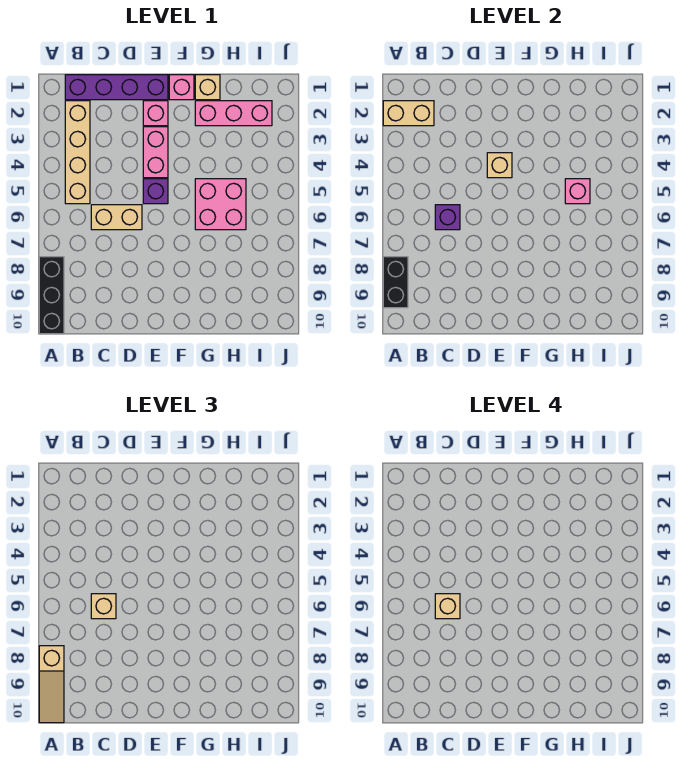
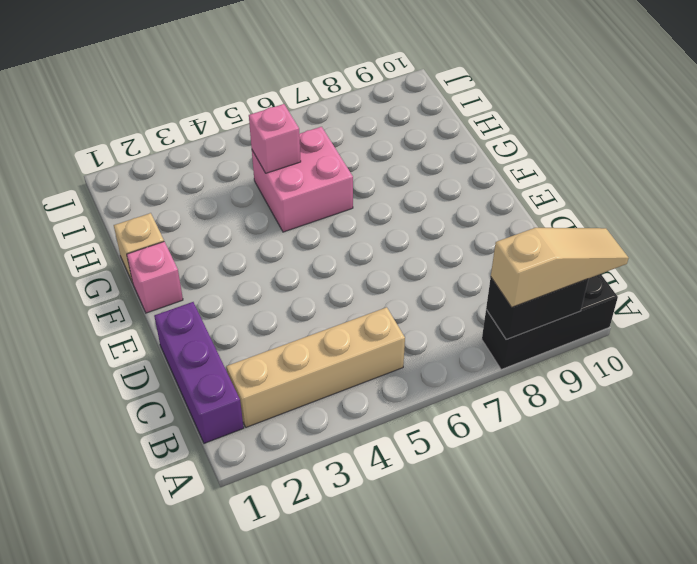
purple brick B1:D1 level 1 -> purple brick B1:E1 level 1
none -> tan brick C6:D6 level 1
none -> pink brick E2 level 1
none -> pink brick E3:E4 level 1

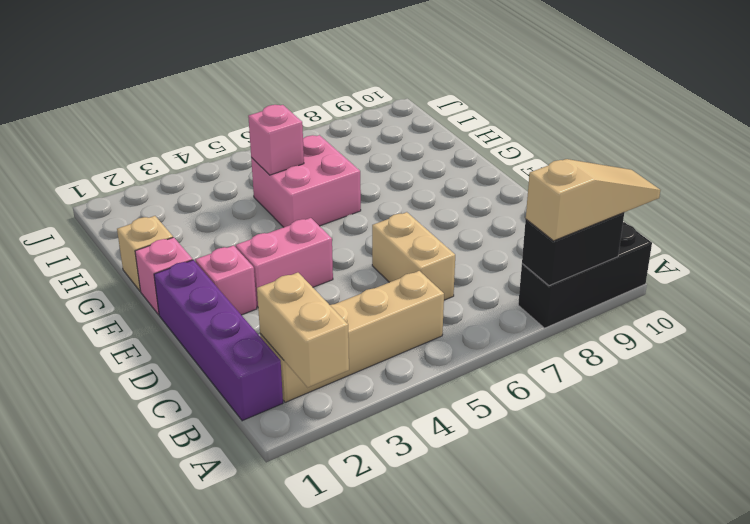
none -> purple brick E5 level 1
none -> pink brick G2:I2 level 1
none -> purple brick C6 level 2

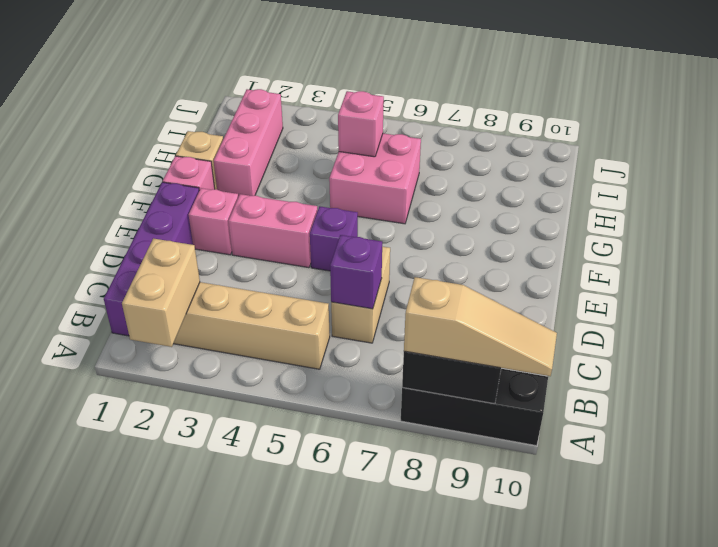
none -> tan brick E4 level 2
none -> tan brick C6 level 3
none -> tan brick C6 level 4

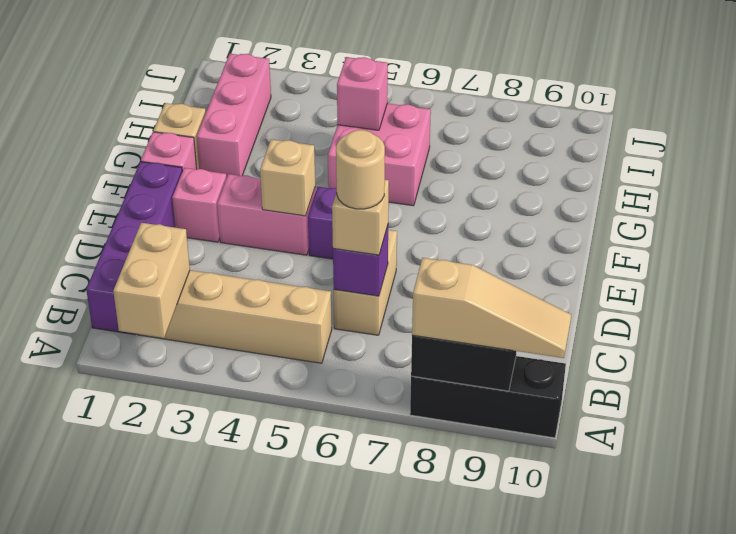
tan round brick C6 level 4 -> tan brick C6 level 4

